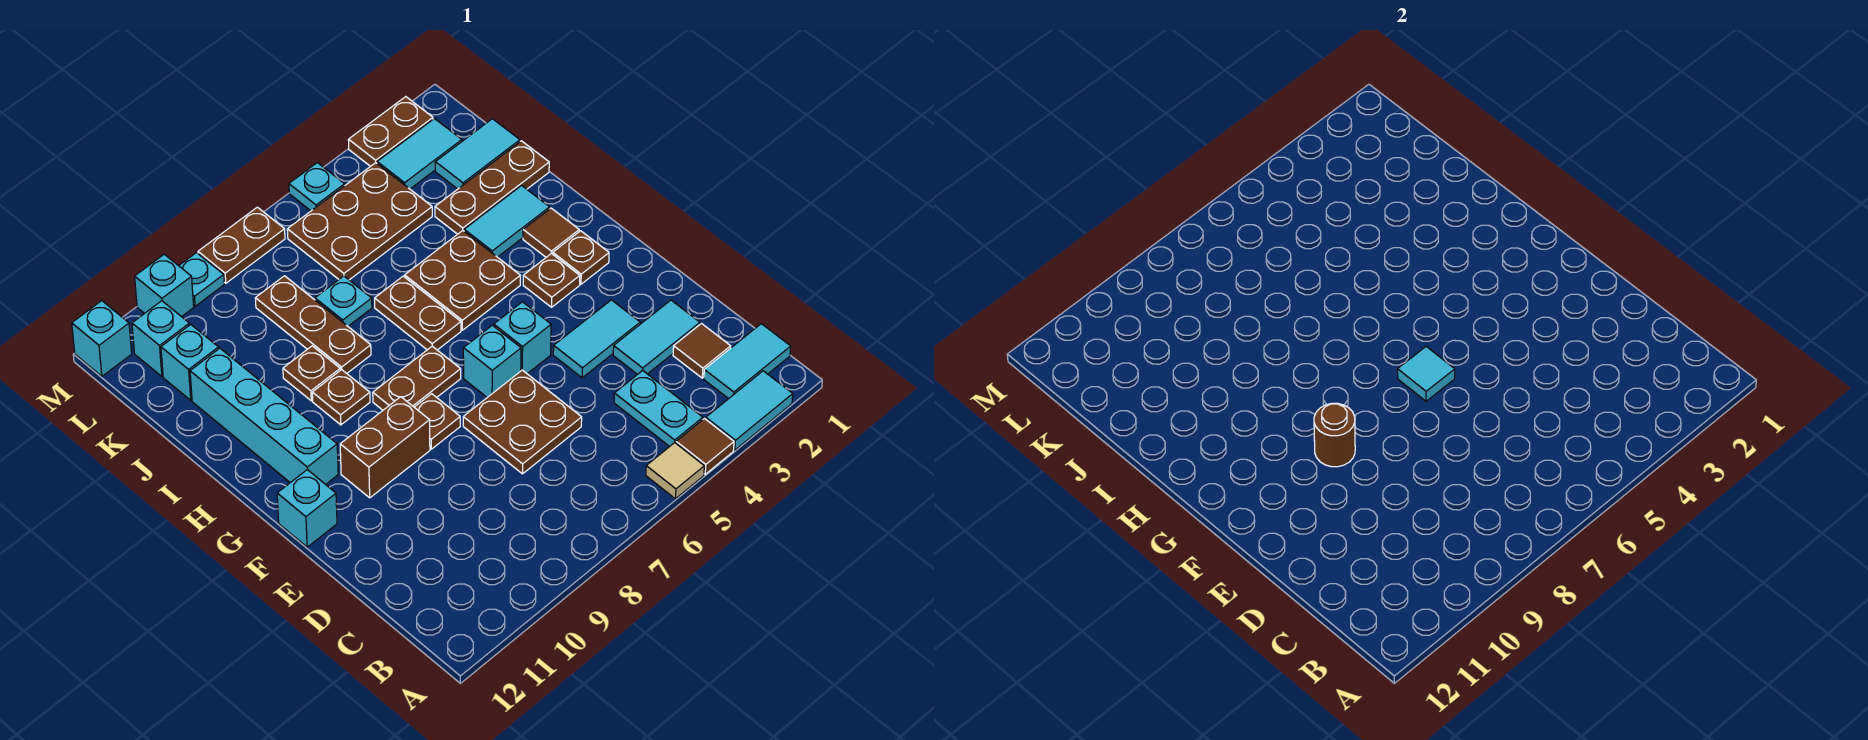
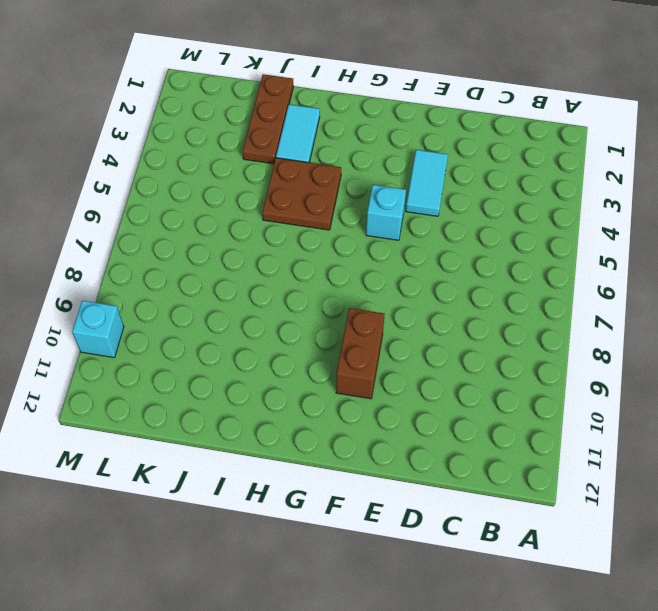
none -> cyan tile A2:A3 level 1
none -> brown tile A4 level 1
none -> tan tile A5 level 1
none -> cyan tile B1:B2 level 1

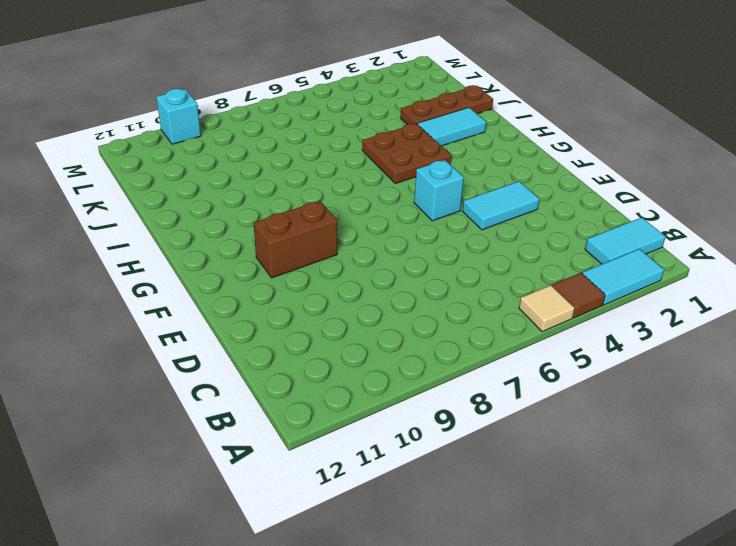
none -> cyan plate B4:C4 level 1
none -> brown tile C2 level 1
none -> cyan tile D2:D3 level 1
none -> brown plate D6:E7 level 1

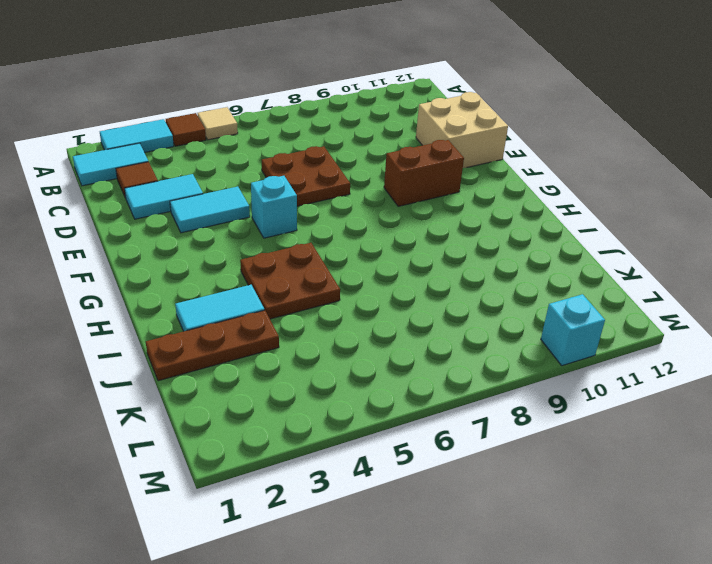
tan brick D11:E12 level 1 -> none
none -> cyan plate B4:C4 level 1
none -> cyan brick F6 level 1
none -> brown plate F8 level 1
none -> cyan brick F12 level 1

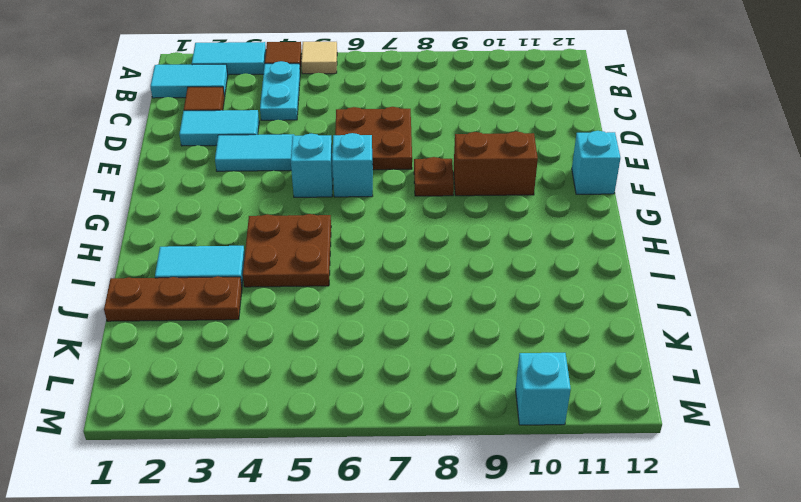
none -> brown plate G2 level 1
none -> brown plate G3 level 1
none -> brown plate G7:G8 level 1
none -> cyan brick G11:J11 level 1

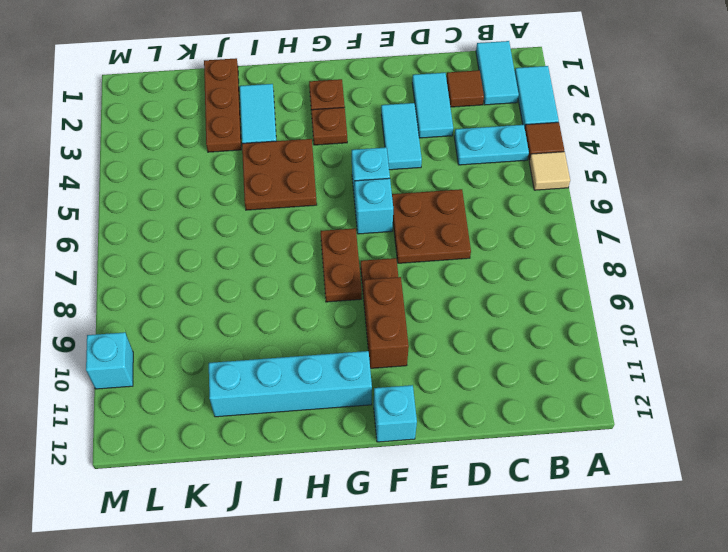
none -> brown tile H2 level 1
none -> brown plate H6:I6 level 1
none -> brown plate H9 level 1
none -> brown plate I8:K8 level 1

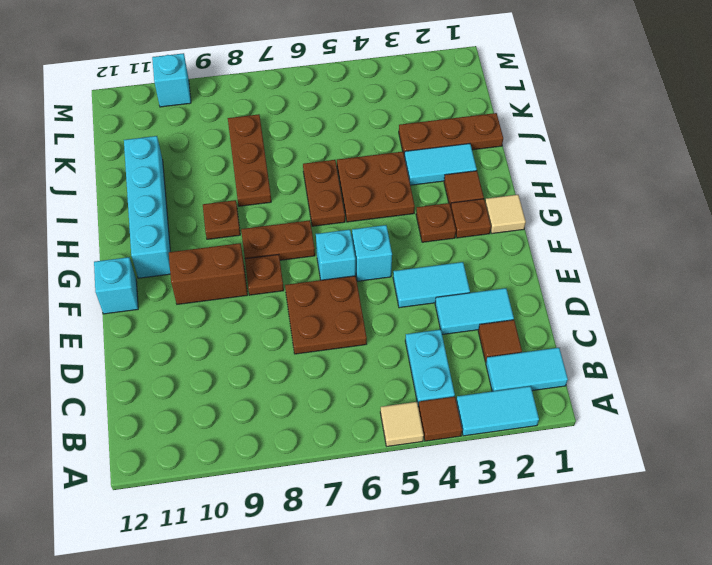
tan tile G1 level 1 -> none
none -> brown plate I9 level 1
none -> cyan plate J7 level 1
none -> cyan tile K1:K2 level 1
none -> brown plate K4:L6 level 1

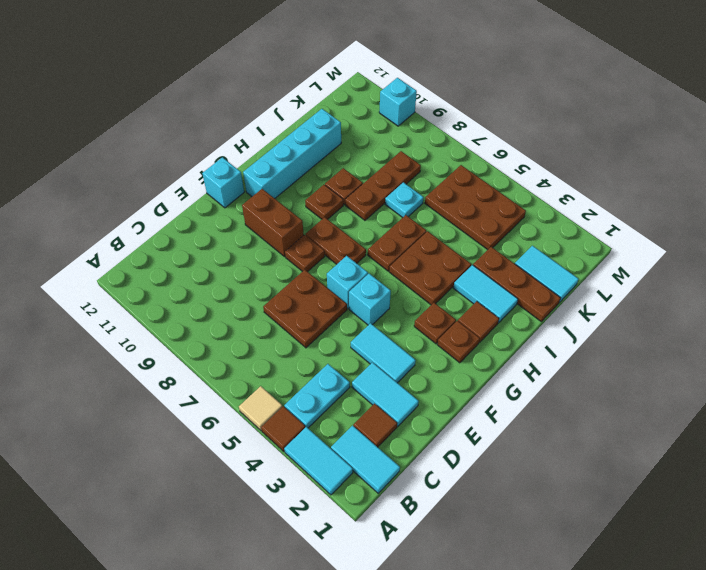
none -> cyan brick K11 level 1
none -> cyan tile L2:L3 level 1
none -> cyan brick L11 level 1
none -> brown plate M2:M3 level 1

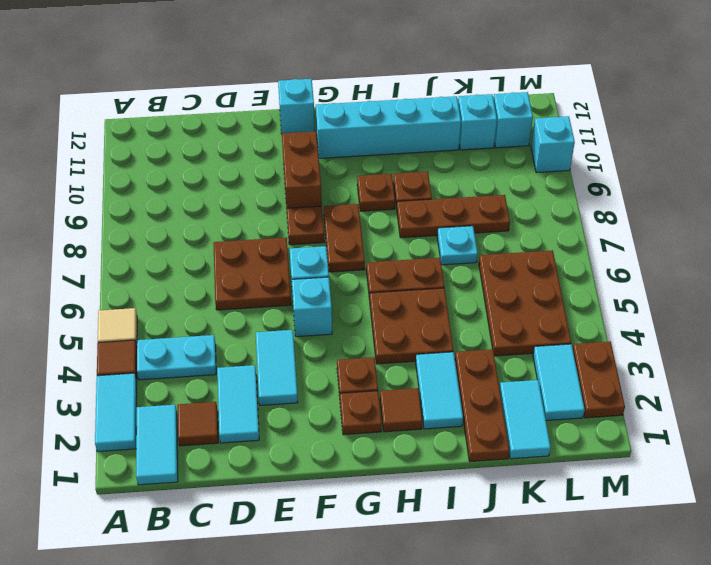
none -> cyan plate M5 level 1
none -> brown plate M7:M8 level 1
none -> cyan plate M9 level 1
none -> cyan brick M12 level 1

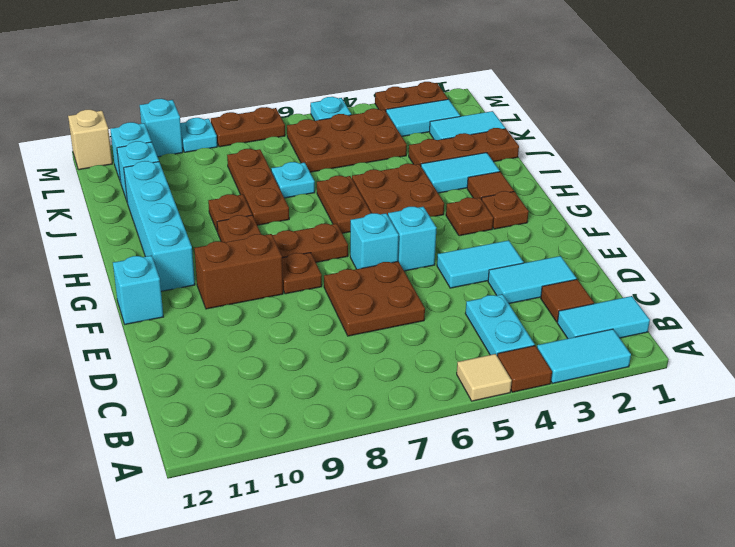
tan brick M12 level 1 -> cyan brick M12 level 1
none -> cyan tile F6 level 2
none -> brown round brick F9 level 2

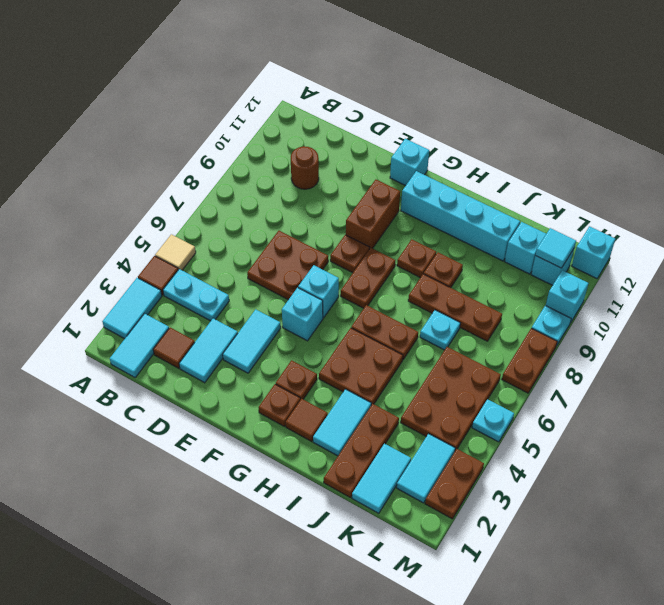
brown round brick C10 level 1 -> brown round brick F9 level 2
cyan tile L11 level 2 -> cyan tile F6 level 2

